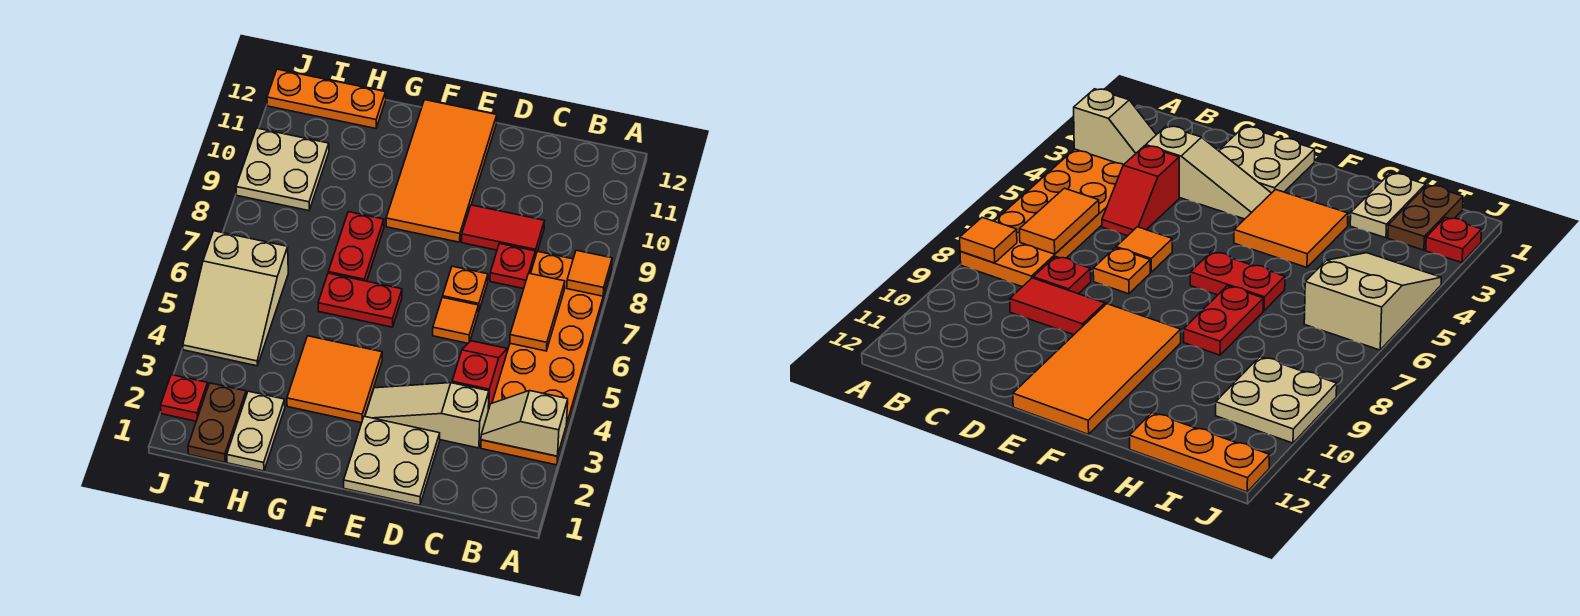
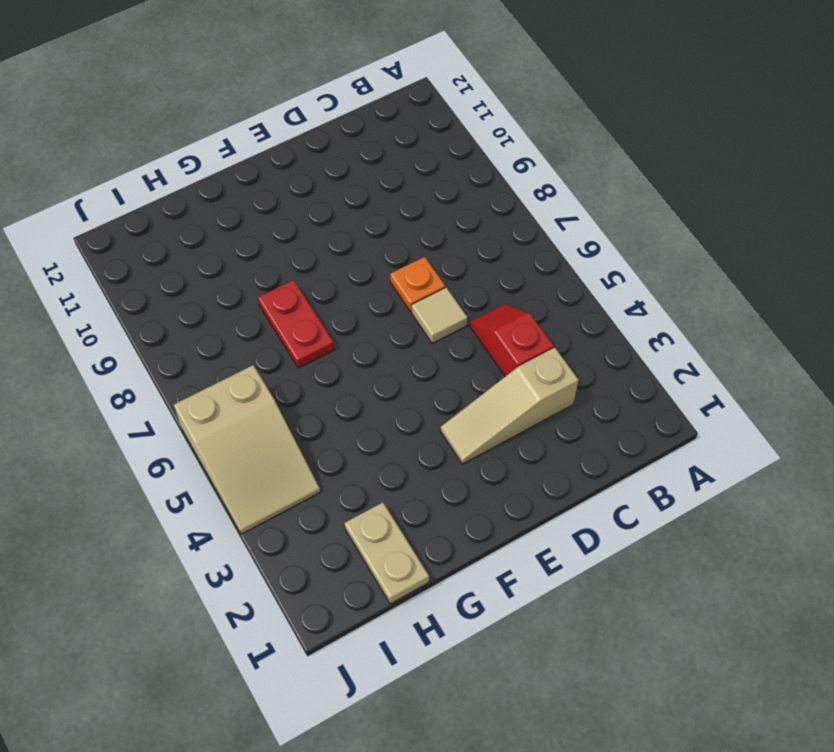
tan tile D6 level 1 -> orange tile D6 level 1
none -> orange plate A3:B8 level 1
none -> red plate C8 level 1
none -> red tile C9:D9 level 1

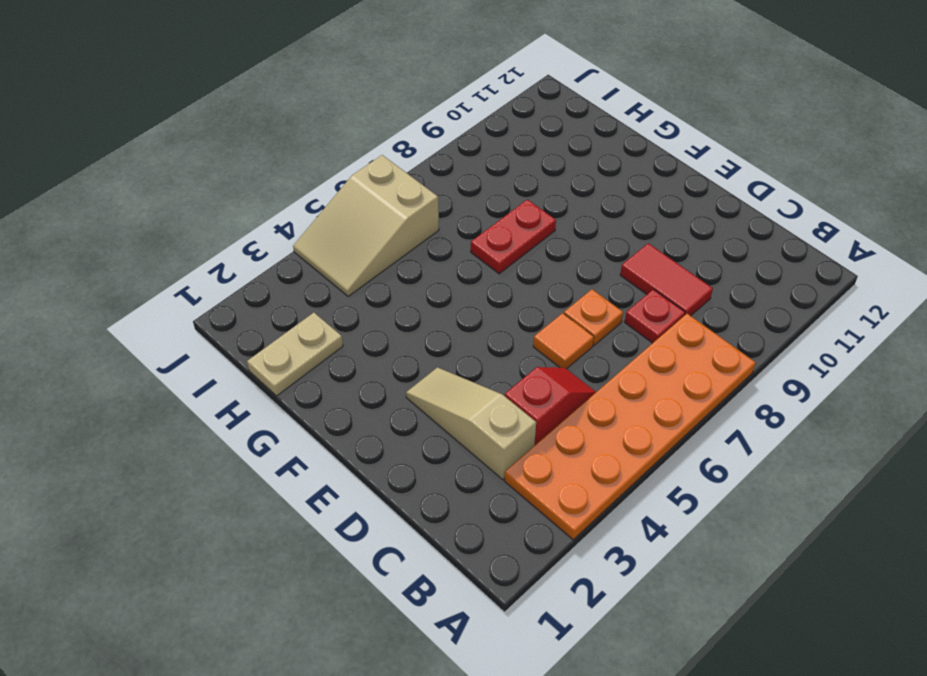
none -> tan plate D1:E2 level 1
none -> orange tile E9:F12 level 1
none -> orange tile F3:G4 level 1

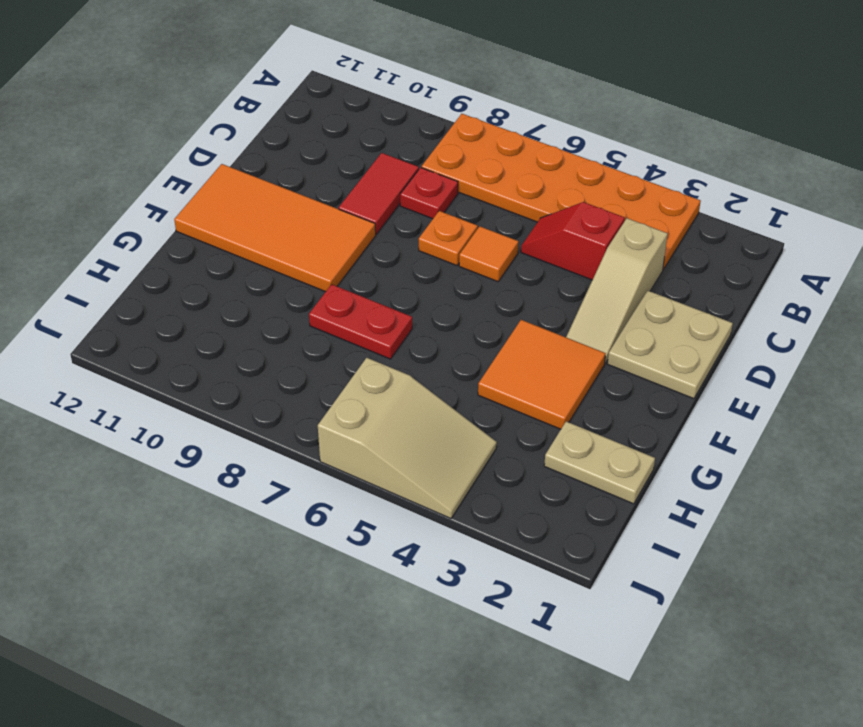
none -> red plate F6:G6 level 1
none -> orange plate H12:J12 level 1
none -> brown plate I1:I2 level 1

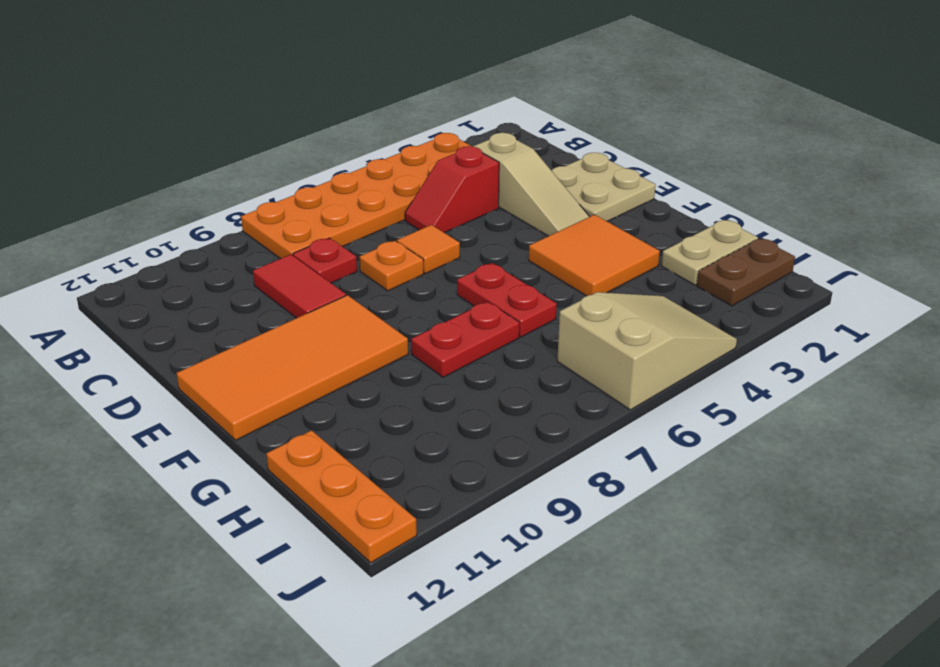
none -> tan plate I9:J10 level 1
none -> red plate J2 level 1
none -> tan slope A3:B3 level 2 top A

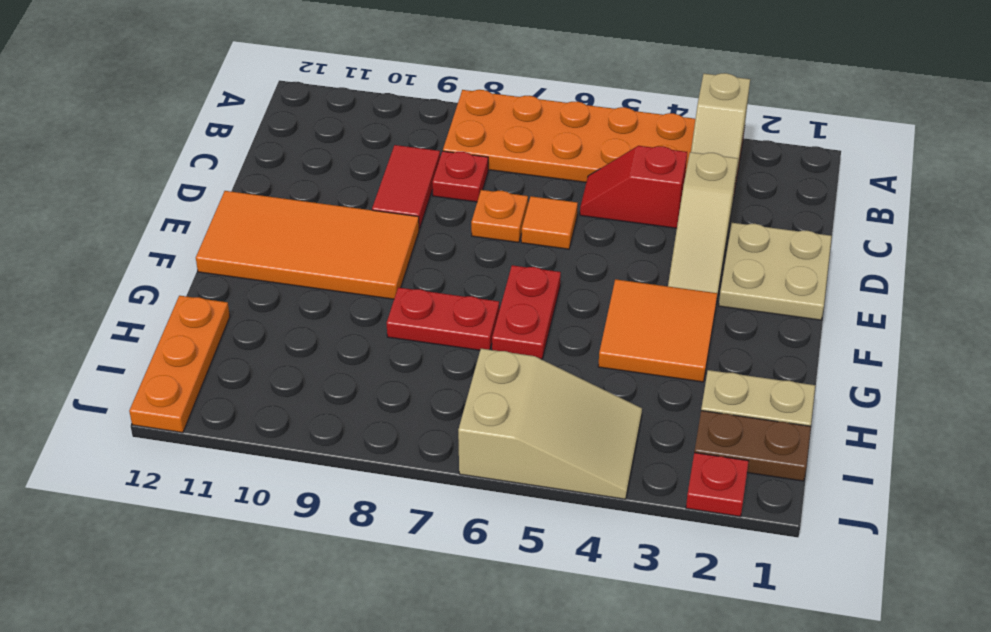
none -> tan plate I9:J10 level 1
none -> orange tile A8 level 2
none -> orange tile B6:B7 level 2

